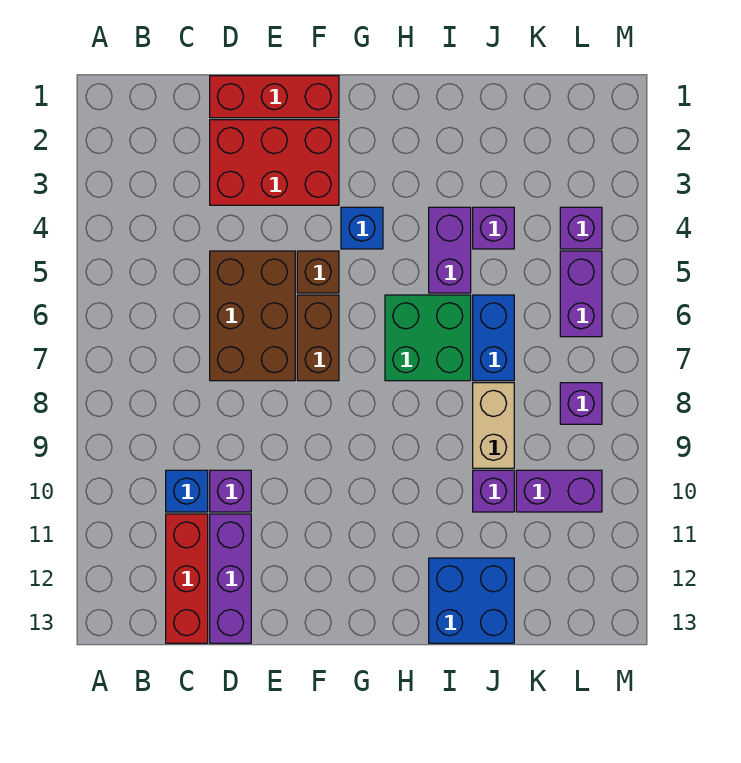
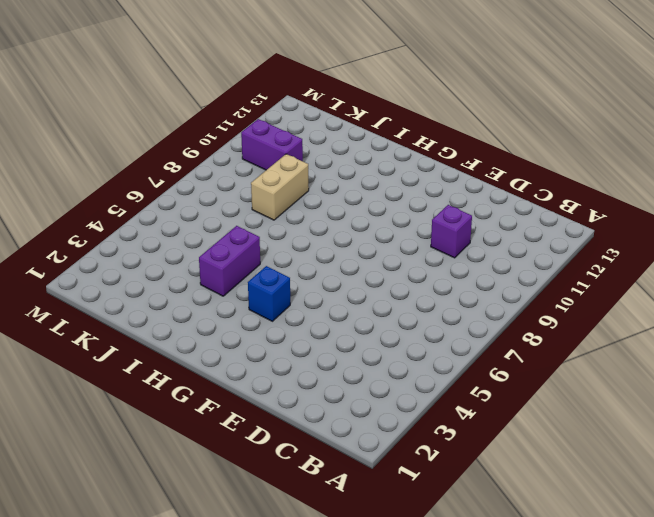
none -> blue brick C10 level 1
none -> red brick C11:C13 level 1
none -> red brick D1:F1 level 1

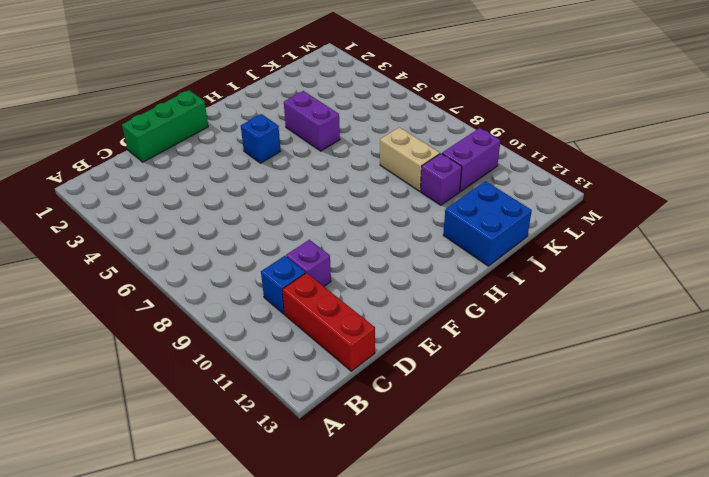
green brick D1:F1 level 1 -> red brick D1:F1 level 1
none -> red brick D2:F3 level 1
none -> brown brick D5:E7 level 1
none -> purple brick D11:D13 level 1

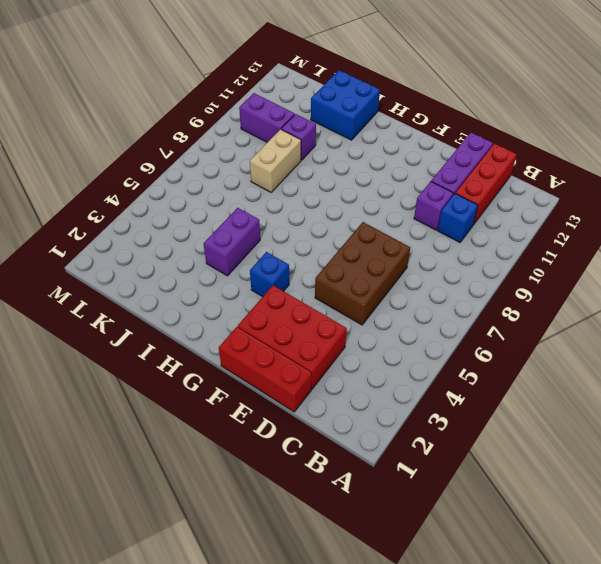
none -> brown brick F5 level 1
none -> brown brick F6:F7 level 1
none -> green brick H6:I7 level 1

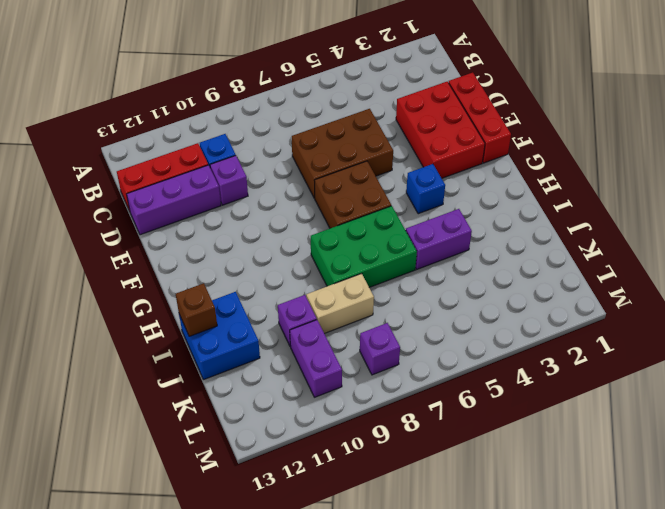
brown brick F6:G7 level 1 -> brown brick F6:F7 level 1
green brick H6:I8 level 1 -> green brick H6:I7 level 1
brown brick I13 level 2 -> brown brick F5 level 1
none -> purple brick J4 level 1
none -> blue brick J6:J7 level 1
none -> purple brick L4 level 1

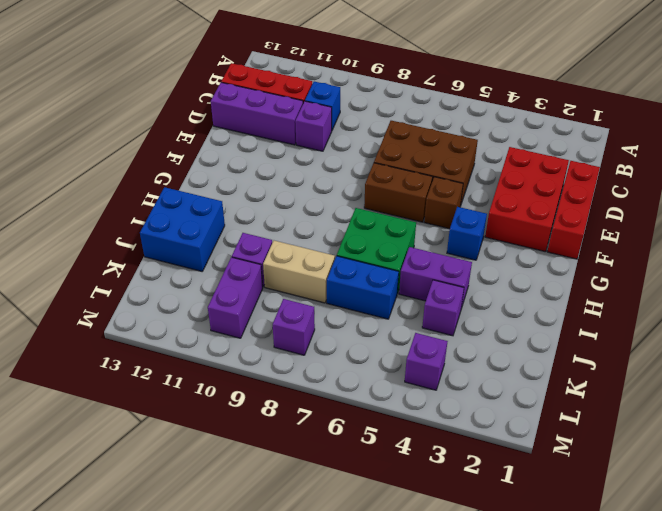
none -> purple brick L5:L6 level 1

